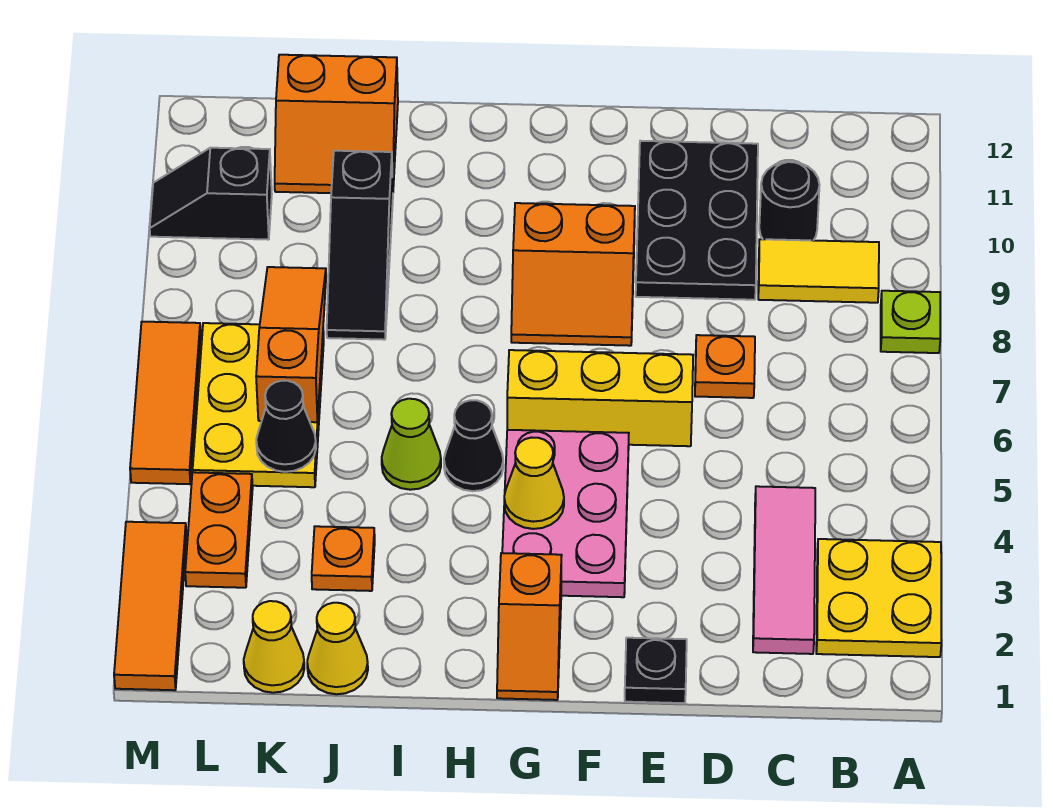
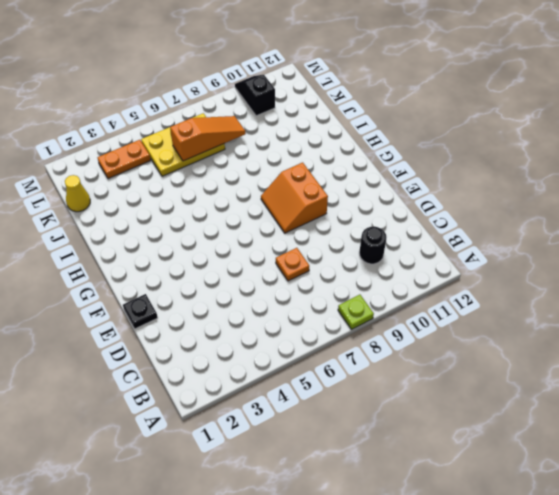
none -> yellow plate A2:B3 level 1
none -> yellow tile B9:C9 level 1
none -> pink tile C2:C4 level 1

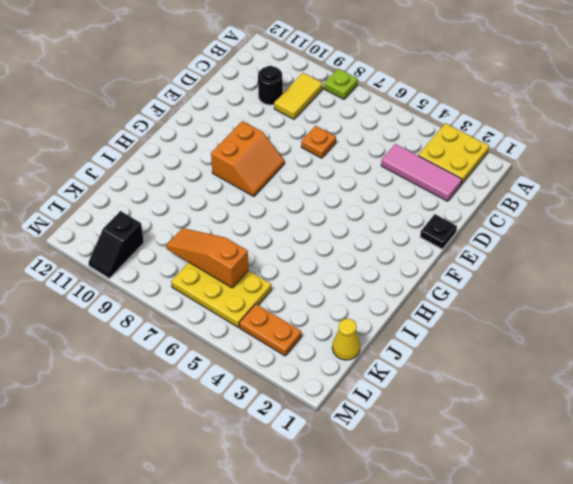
none -> black plate D9:E11 level 1
none -> yellow brick E6:G6 level 1
none -> pink plate F3:G5 level 1

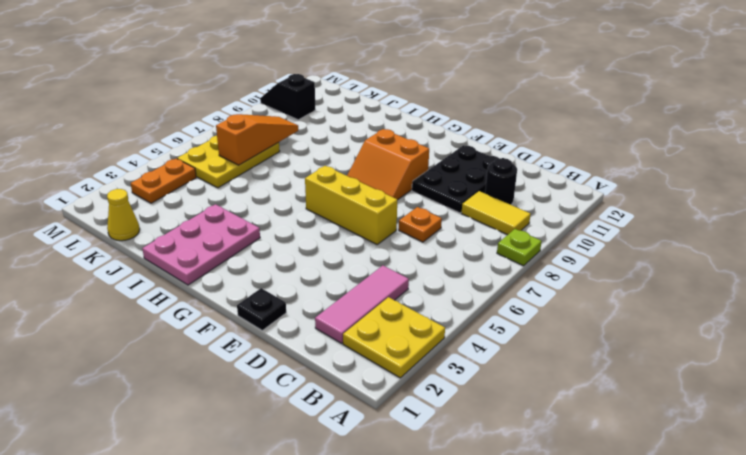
pink plate H1:I3 level 1 -> pink plate F3:G5 level 1
none -> orange slope G1:G2 level 1 top 2
none -> black cone H5 level 1
none -> lime cone I5 level 1

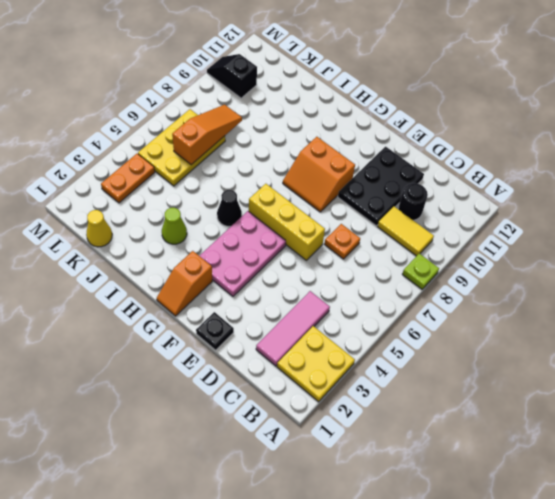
lime cone I3 level 1 -> lime cone I5 level 1
none -> yellow cone J1 level 1
none -> orange plate J3 level 1
none -> black slope J8:J10 level 1 top 10

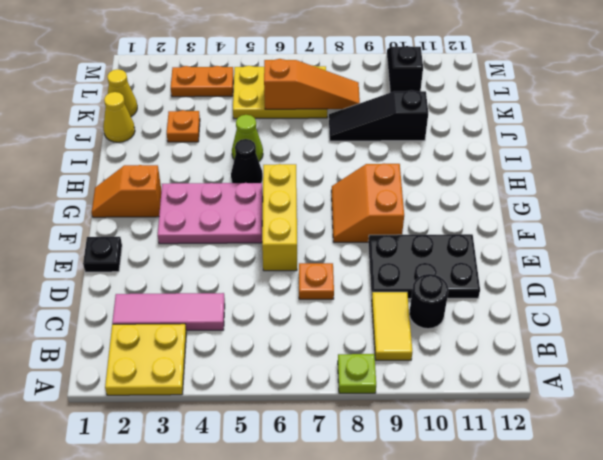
none -> orange slope J11:K12 level 1 top 12
none -> orange tile M1:M3 level 1
none -> orange tile M5:M7 level 1

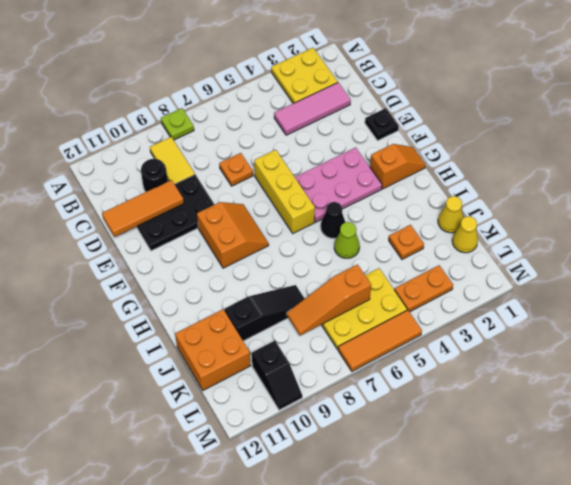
orange tile D10:D12 level 2 -> orange tile M1:M3 level 1
orange brick J11:K12 level 1 -> orange slope J11:K12 level 1 top 12
none -> yellow cone G4 level 2
none -> black cone K5 level 2

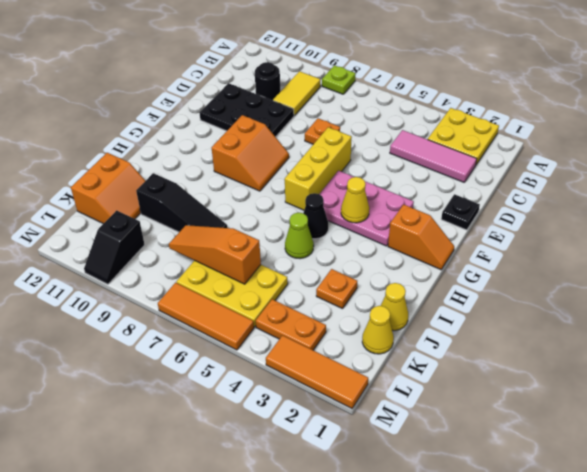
none -> black cone K5 level 2

